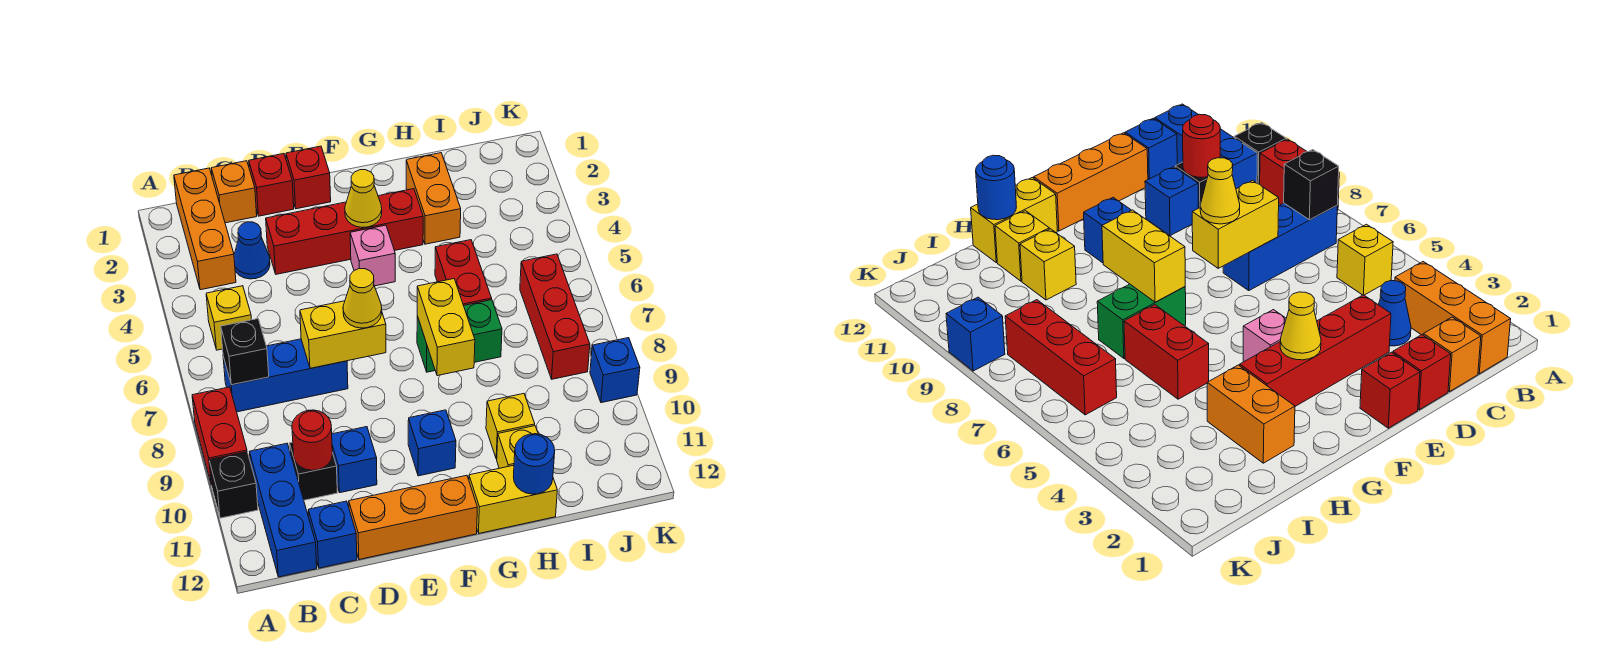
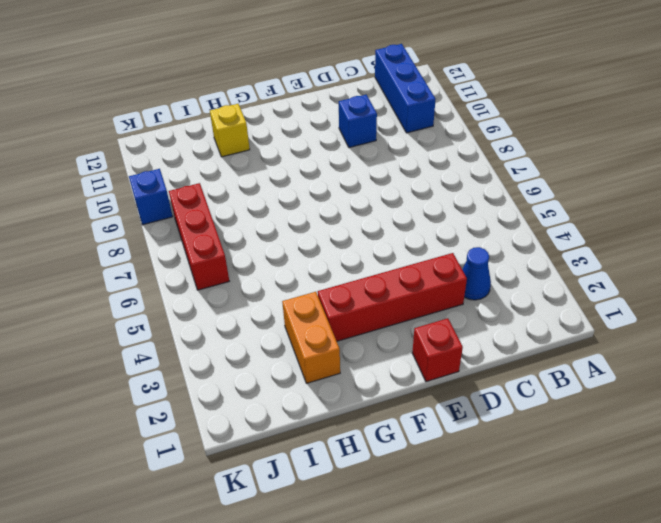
none -> red brick A8:A9 level 1
none -> black brick A10 level 1
none -> orange brick B1:B3 level 1
none -> yellow brick B5 level 1

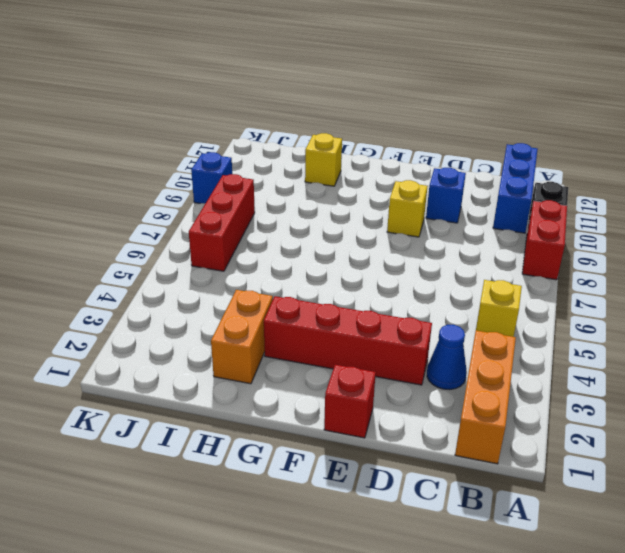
yellow brick E9 level 1 -> yellow brick H10 level 1
none -> blue brick B7:D7 level 1
none -> orange brick C1 level 1
none -> black brick C10 level 1
none -> blue brick C12 level 1

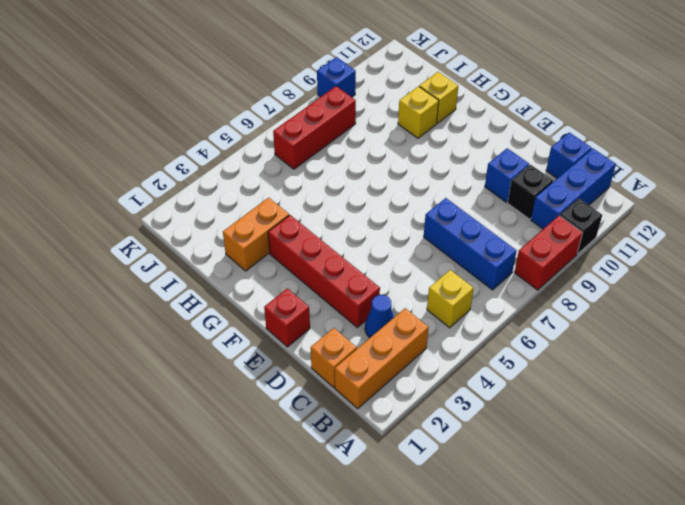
none -> red brick D1 level 1
none -> orange brick D12:F12 level 1
none -> pink brick F4 level 1
none -> blue brick F10 level 1

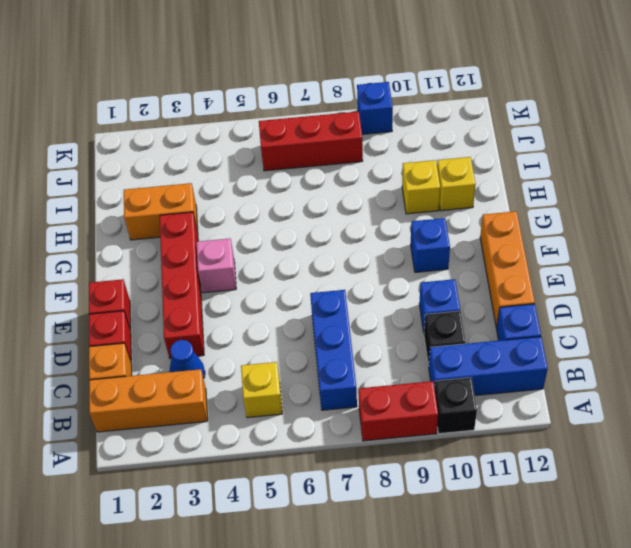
none -> green brick G7:H7 level 1
none -> yellow brick G12:H12 level 1
none -> red brick H5:H6 level 1
none -> black brick B7 level 2

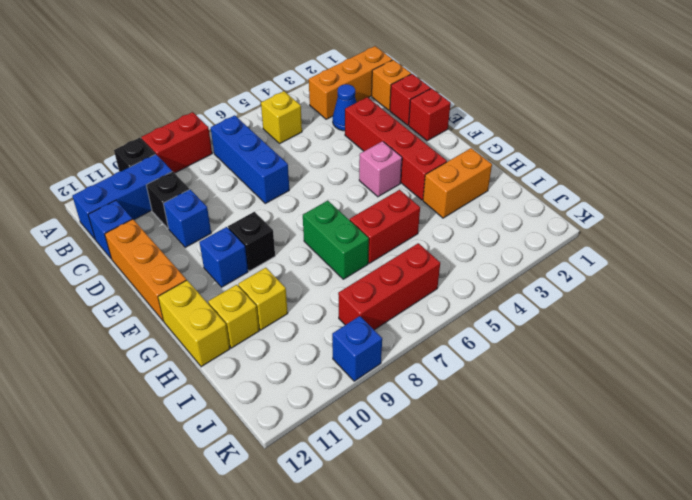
black brick F9 level 1 -> black brick B7 level 2
none -> red round brick C10 level 2
none -> yellow brick D7:E7 level 2
none -> yellow cone F3 level 2
none -> yellow brick G7:G8 level 2

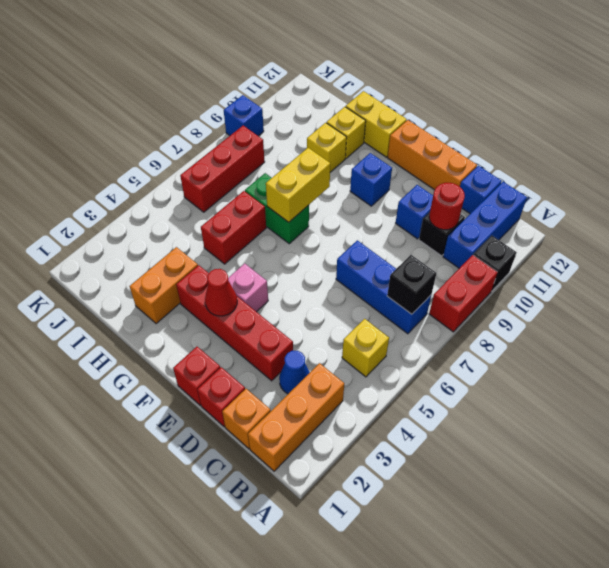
red cone F3 level 2 -> yellow cone F3 level 2
none -> yellow brick D7:E7 level 2
none -> blue round brick H12 level 2
none -> yellow cone E7 level 3

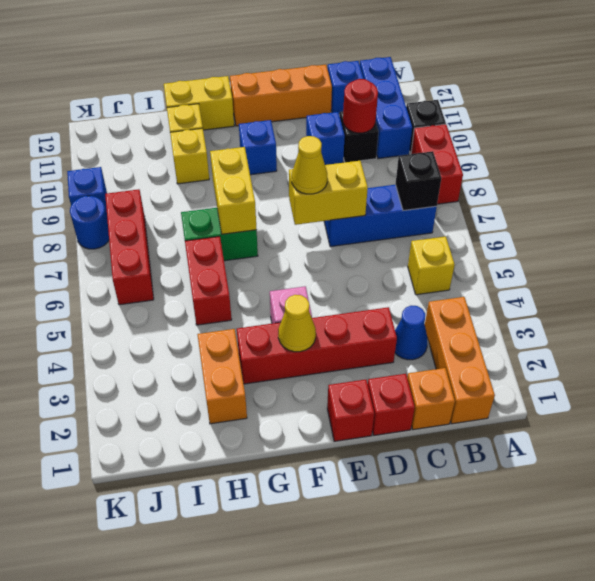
blue round brick K8 level 1 -> blue round brick H12 level 2

